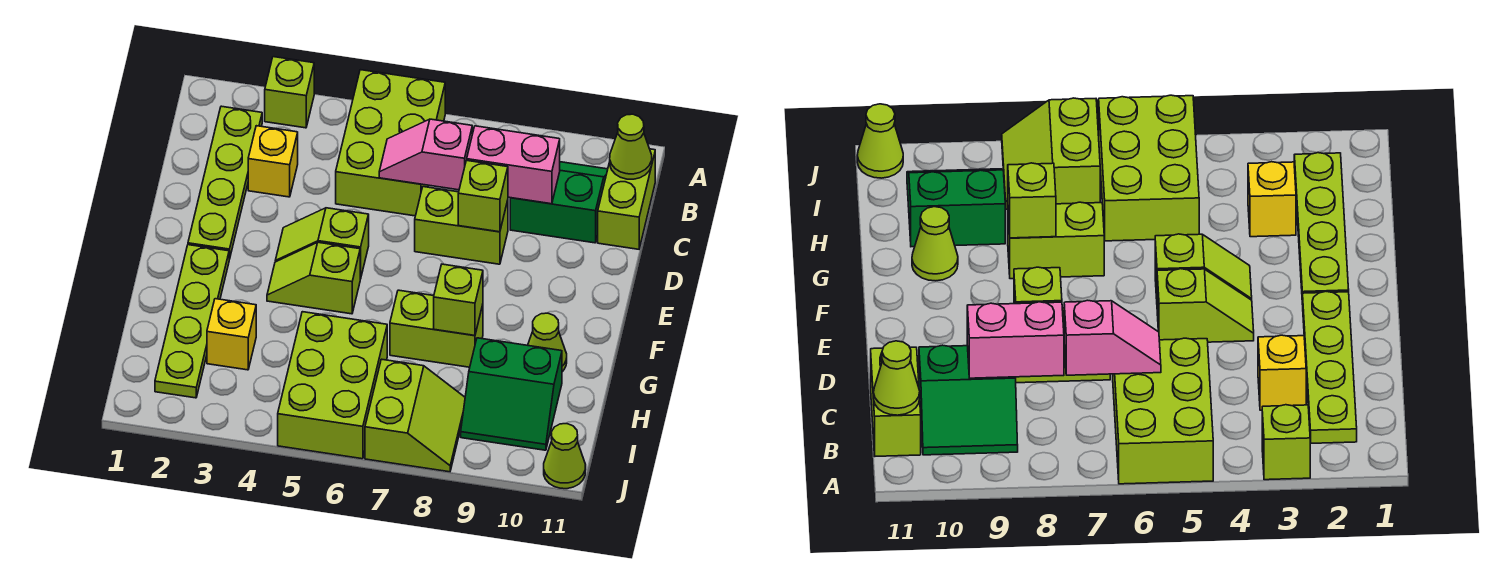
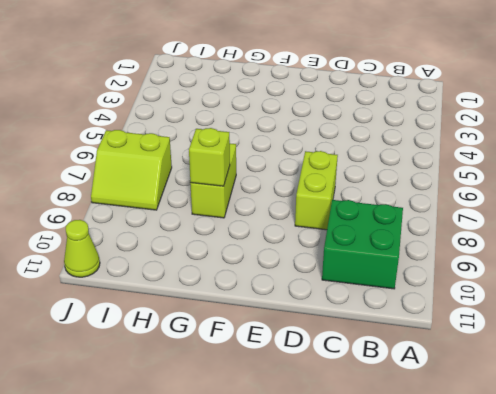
green brick B9:C10 level 1 -> green slope B9:C10 level 1 top C
none -> lime brick A3 level 1
none -> lime brick A5:C6 level 1
none -> lime plate B2:E2 level 1

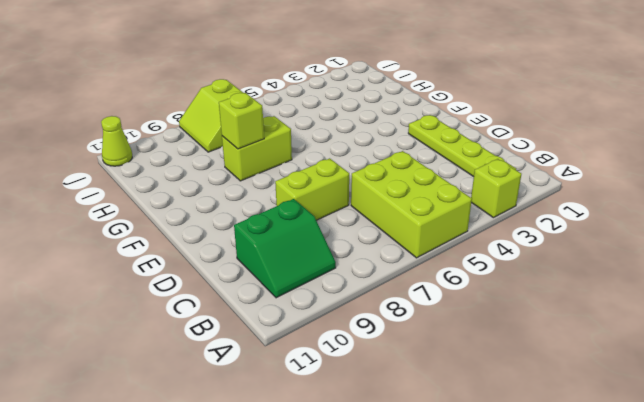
none -> lime brick B11:C11 level 1
none -> yellow brick C3 level 1
none -> lime slope E4:E5 level 1 top 5

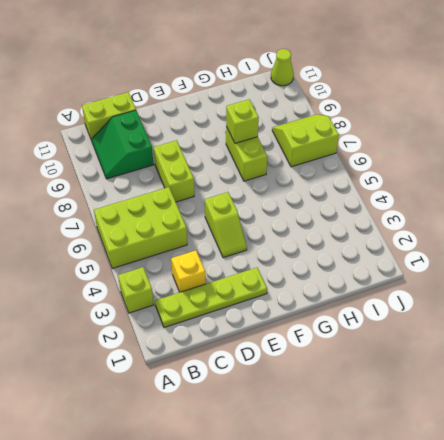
none -> lime plate F2:I2 level 1
none -> lime slope F4:F5 level 1 top 5
none -> lime cone G10 level 1

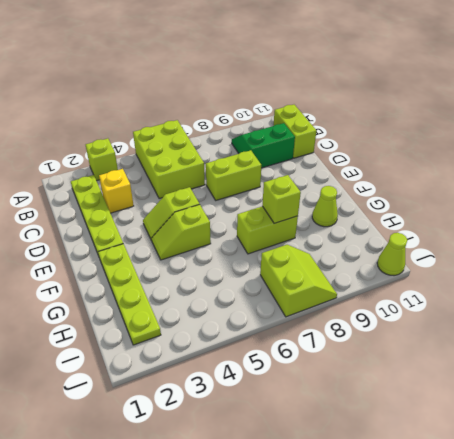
none -> yellow brick H3 level 1
none -> lime brick H5:J6 level 1
none -> green slope H9:I10 level 1 top H

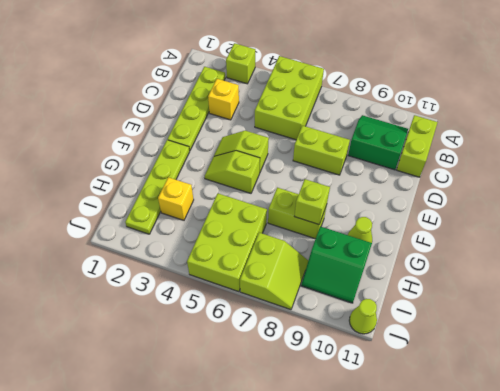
none -> lime cone B11 level 2
none -> pink slope C6:C7 level 2 top 7
none -> pink brick C8:C9 level 2

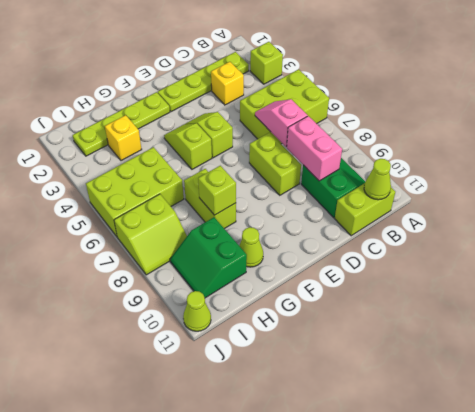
none -> lime brick D8 level 2

